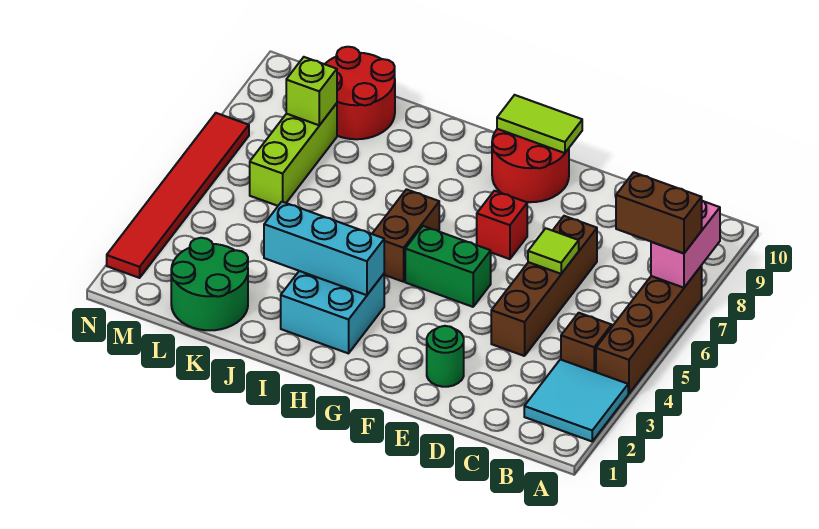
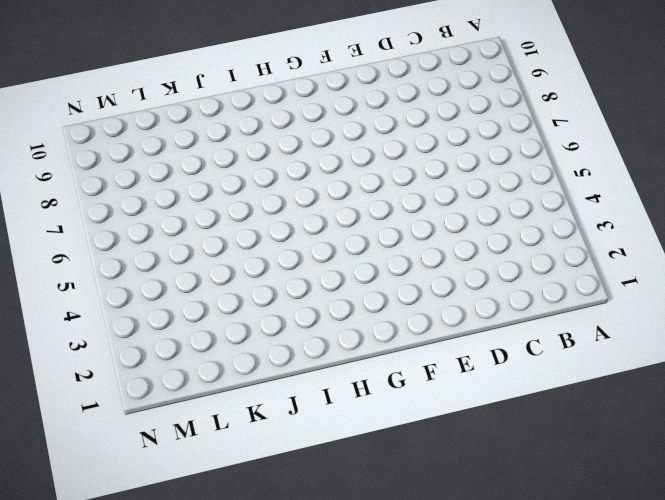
none -> cyan tile A2:B3 level 1
none -> brown brick A4:A7 level 1
none -> brown brick B4 level 1

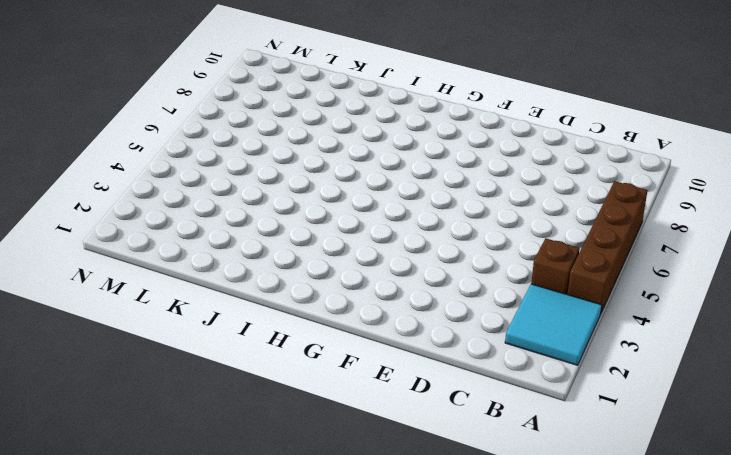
none -> brown brick D4:D7 level 1
none -> green round brick E2 level 1
none -> green brick F5:G5 level 1

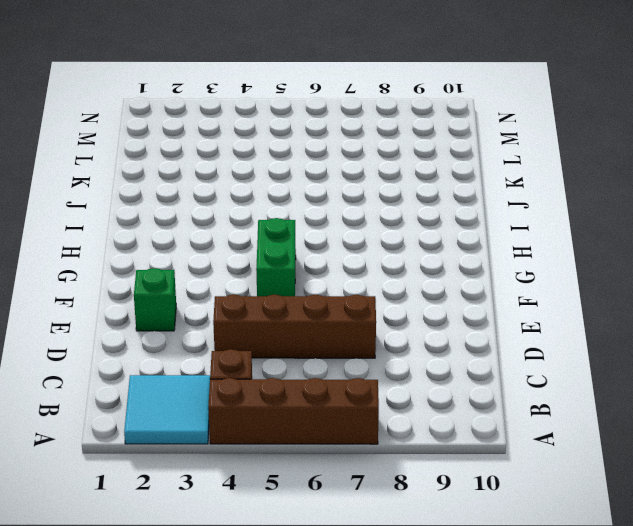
green brick E2 level 1 -> green round brick E2 level 1
none -> red brick F7 level 1
none -> red round brick F9:G10 level 1
none -> cyan brick H2:I3 level 1

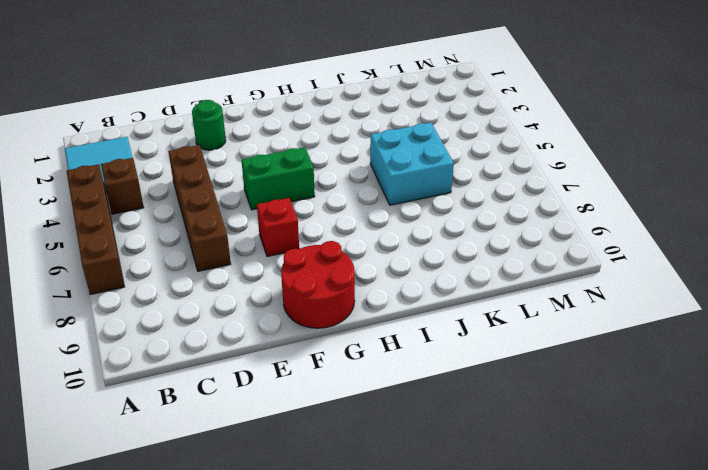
cyan brick J5:K6 level 1 -> cyan brick H2:I3 level 1
none -> brown brick H5:H6 level 1
none -> green round brick K1:L2 level 1
none -> red round brick K9:L10 level 1

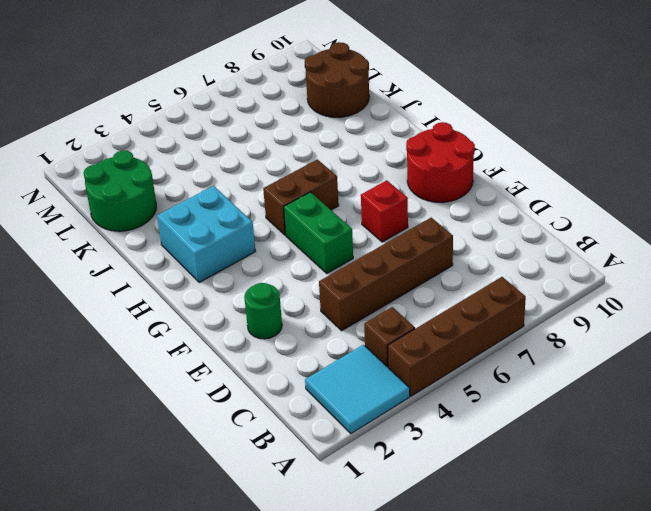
brown round brick K9:L10 level 1 -> red round brick K9:L10 level 1
none -> lime brick L6:L8 level 1
none -> red tile N2:N7 level 1
none -> pink brick A7:A8 level 2

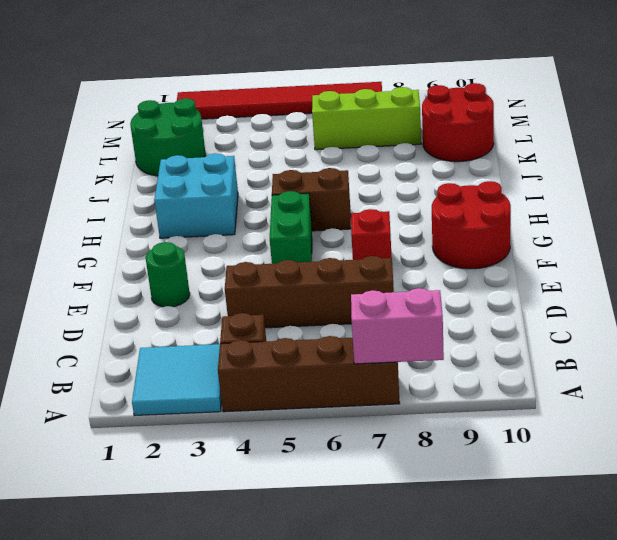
none -> lime tile D6 level 2
none -> lime tile F10:G10 level 2
none -> cyan brick H3:J3 level 2

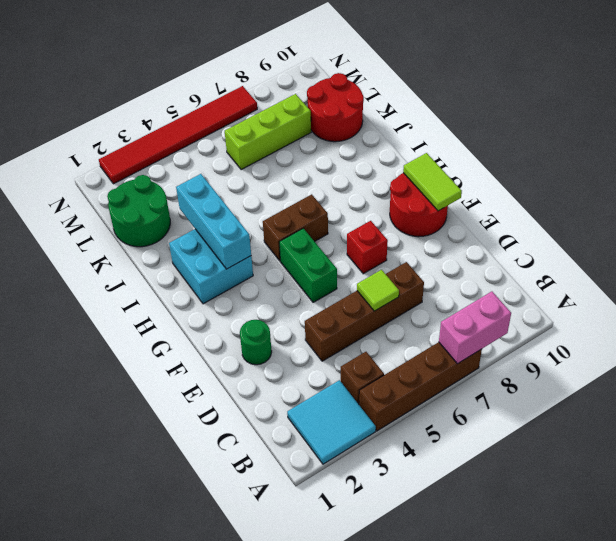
none -> lime brick L8 level 2
none -> brown brick A7:B7 level 3

